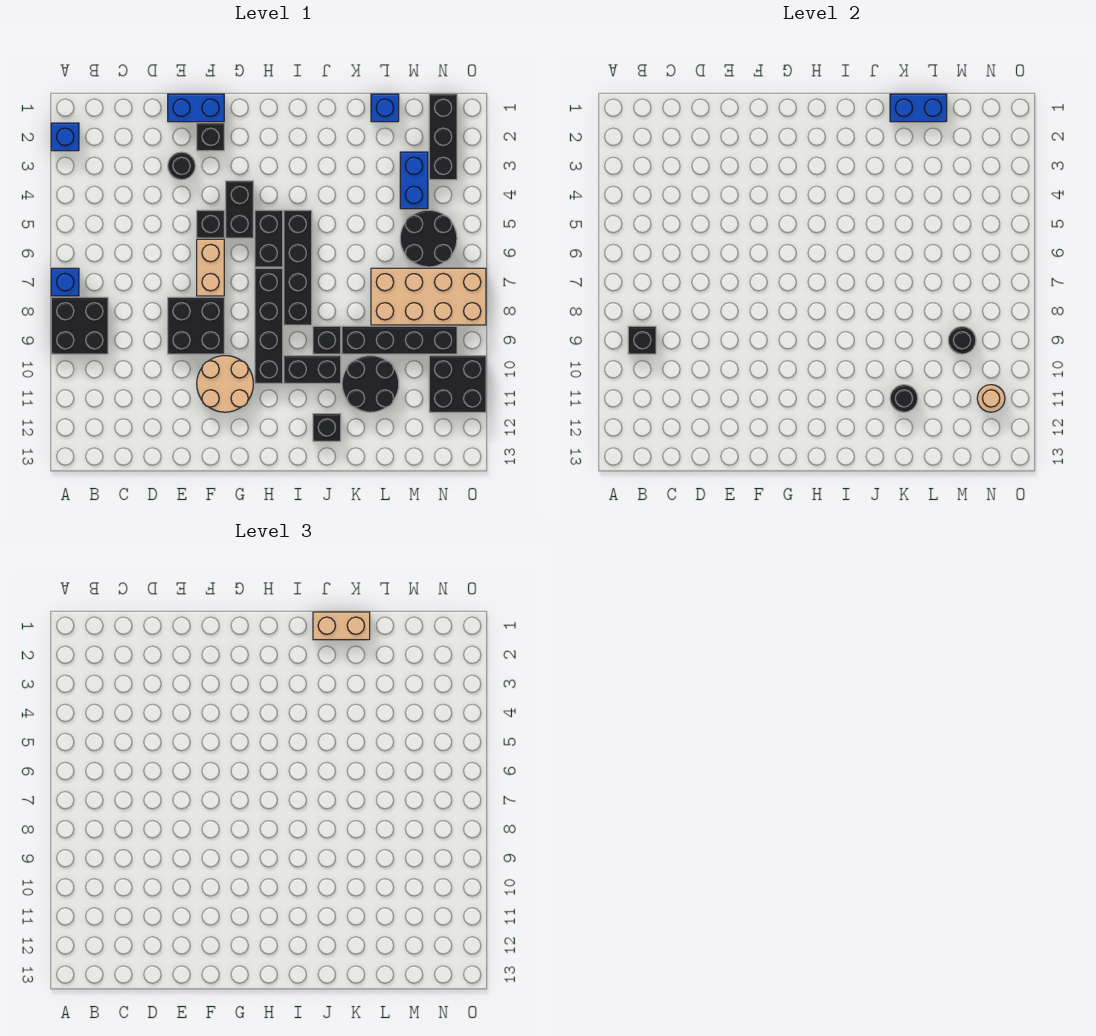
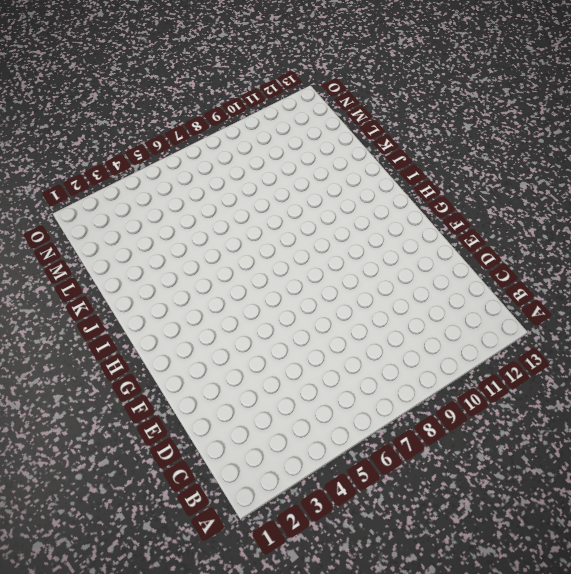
none -> blue brick A2 level 1
none -> blue brick A7 level 1
none -> black brick A8:B9 level 1
none -> blue brick E1:F1 level 1

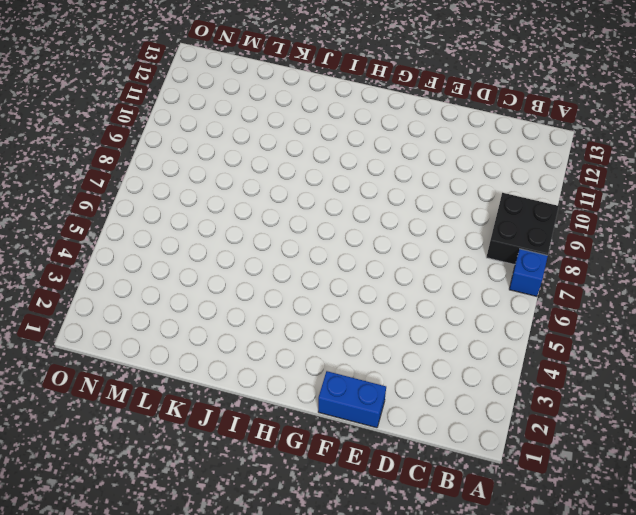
none -> blue brick A2 level 1
none -> black round brick E3 level 1
none -> black brick E8:F9 level 1
none -> black brick F2 level 1

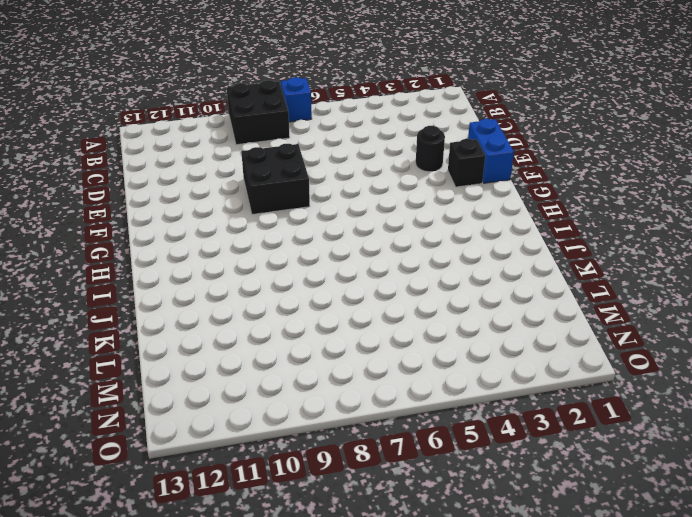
none -> blue brick A2 level 1
none -> black brick F5 level 1
none -> tan brick F6:F7 level 1
none -> tan round brick F10:G11 level 1

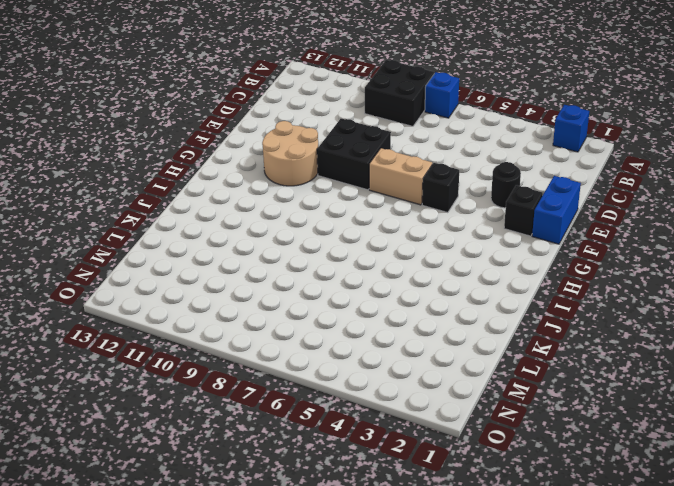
none -> black brick G4:G5 level 1
none -> black brick H5:H6 level 1
none -> black brick H7:H10 level 1
none -> black brick I5:I8 level 1

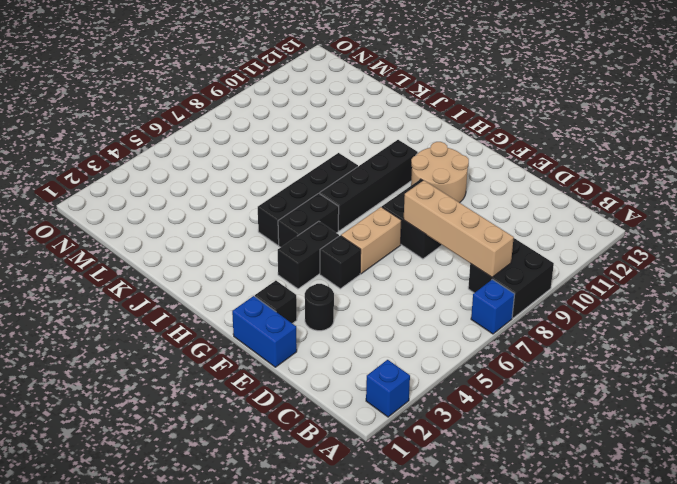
tan brick B8:E8 level 2 -> none
none -> black brick I10:J10 level 1
none -> black brick J9 level 1
none -> black brick J12 level 1
none -> black brick K9:N9 level 1

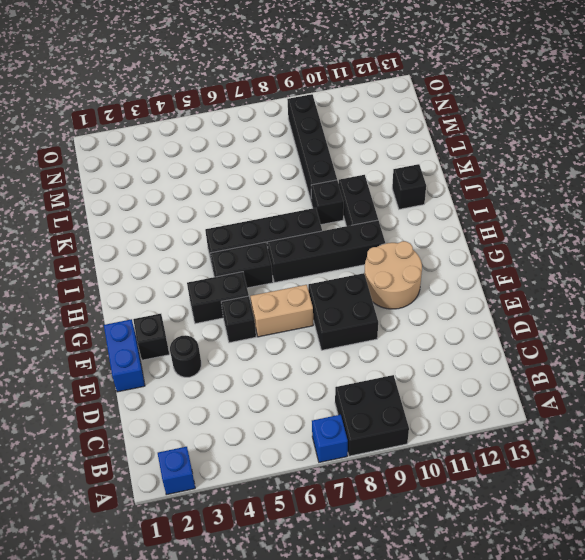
none -> black round brick K10:L11 level 1
none -> blue brick L1 level 1
none -> tan brick L7:O8 level 1
none -> blue brick M3:M4 level 1

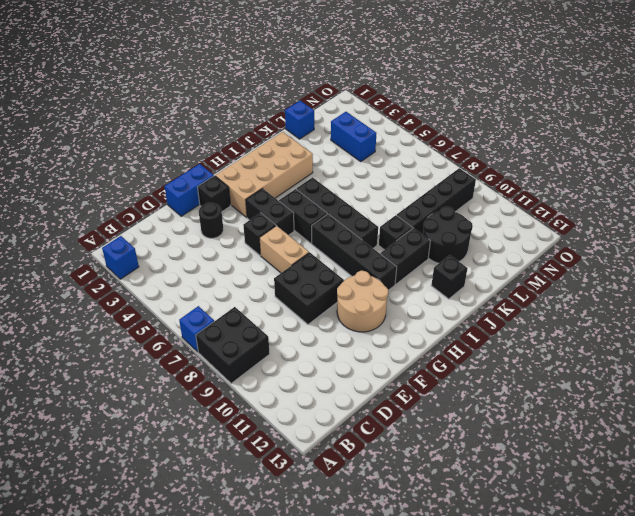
tan brick G2:J3 level 1 -> tan brick L7:O8 level 1
none -> black round brick M5:N6 level 1
none -> black brick N1:N3 level 1
none -> black brick N10:O11 level 1
none -> black brick B9 level 2

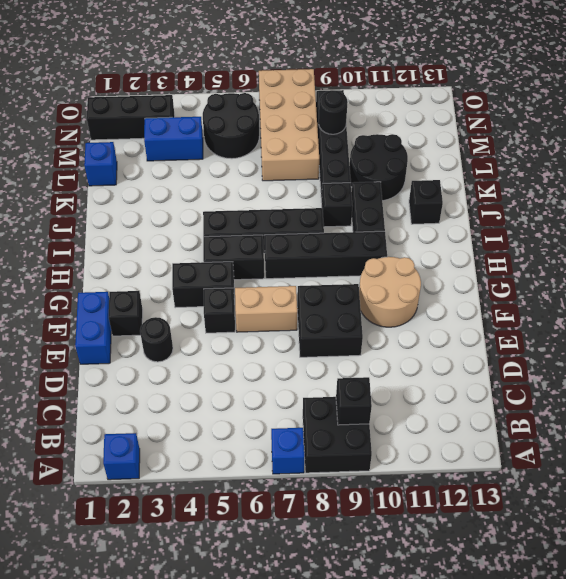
none -> black brick N10:O11 level 1
none -> blue brick K1:L1 level 2
none -> black round brick K11 level 2
none -> tan round brick N11 level 2

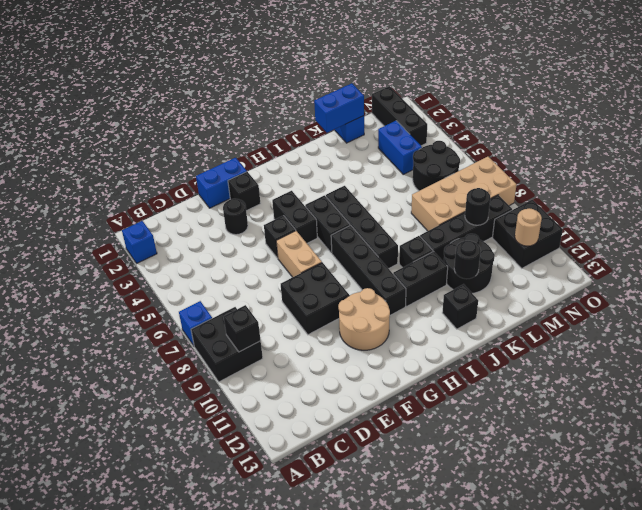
none -> tan brick J1:K1 level 3

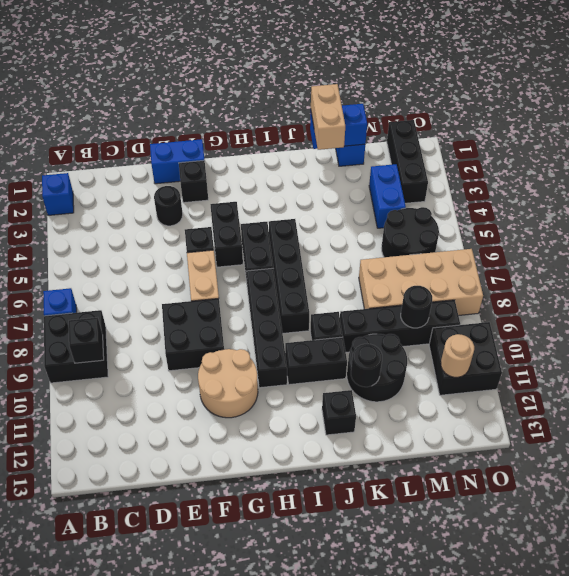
tan brick K1:K2 level 3 -> tan brick J1:K1 level 3

